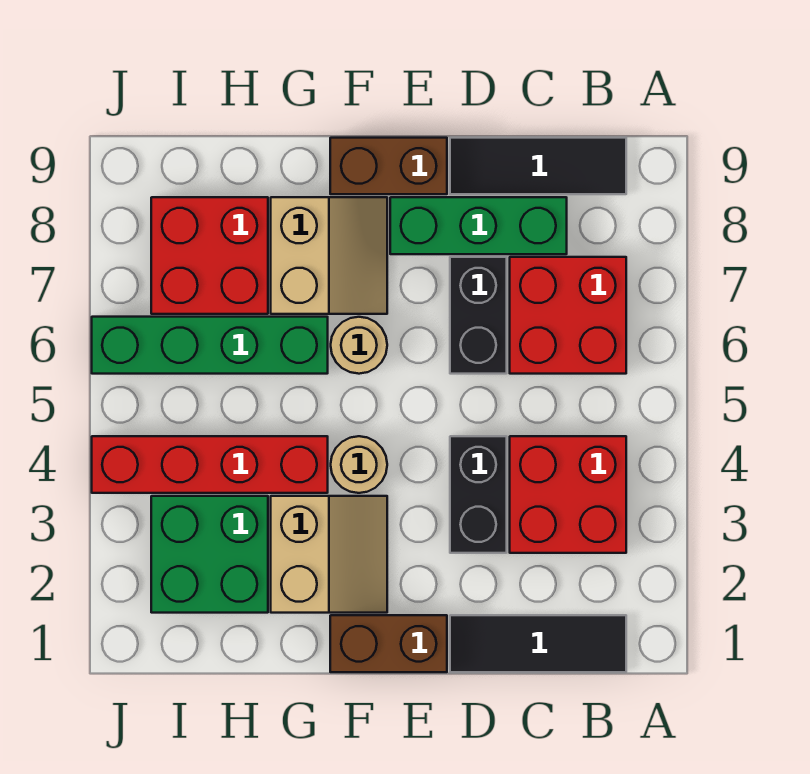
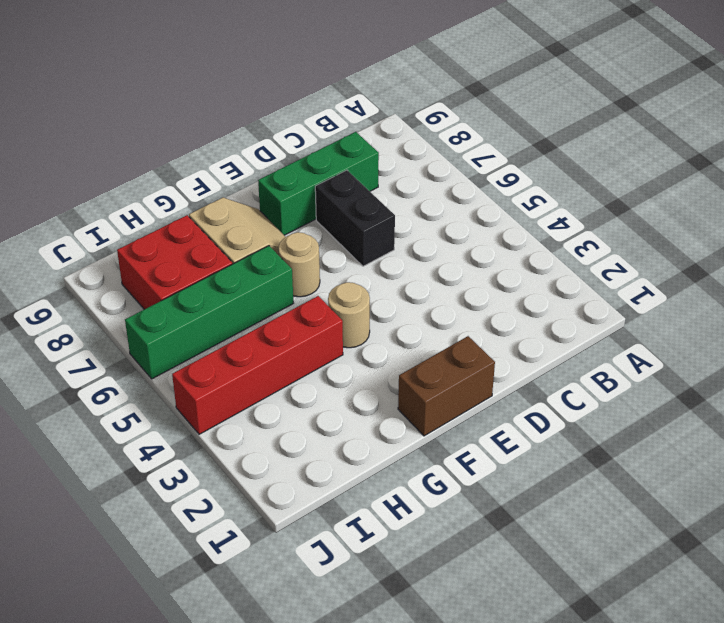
none -> black tile B1:D1 level 1
none -> red brick B3:C4 level 1
none -> red brick B6:C7 level 1

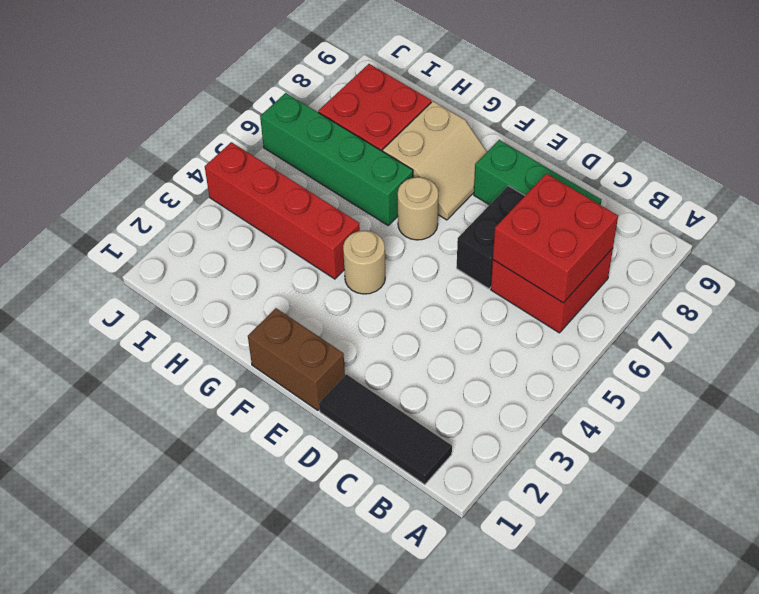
red brick B6:C7 level 2 -> red brick B3:C4 level 1
none -> black tile B9:D9 level 1
none -> black brick D3:D4 level 1
none -> brown brick E9:F9 level 1

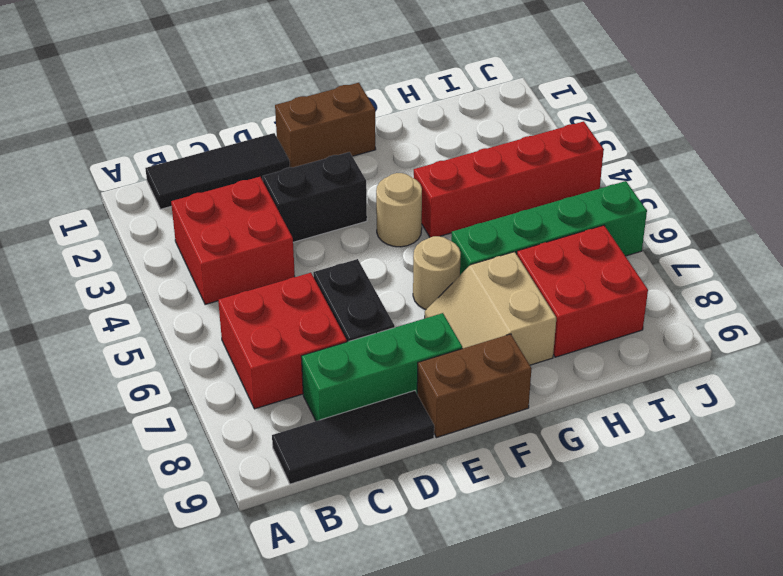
black brick D3:E3 level 1 -> black brick D3:D4 level 1
none -> tan slope F2:G3 level 1 top G
none -> green brick H2:I3 level 1

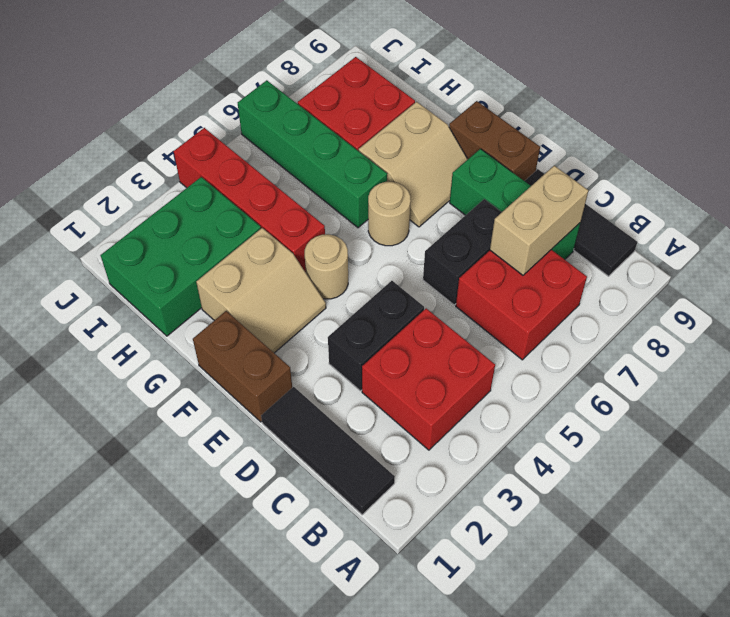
tan brick C7:C8 level 2 -> none
green brick H1:I3 level 1 -> green brick H2:I3 level 1

